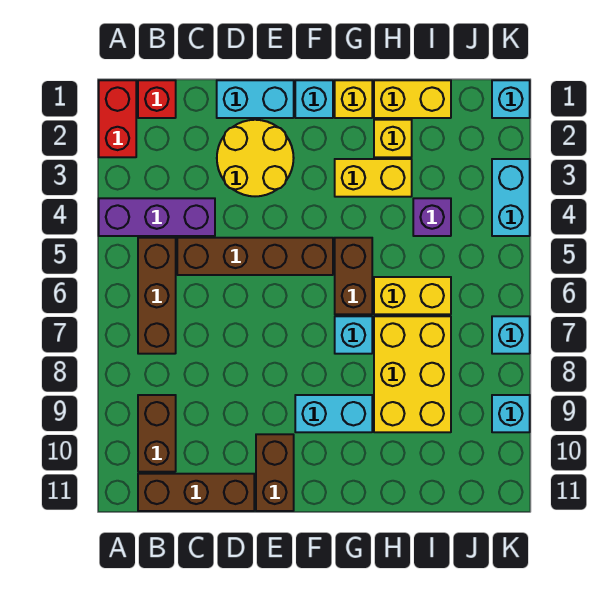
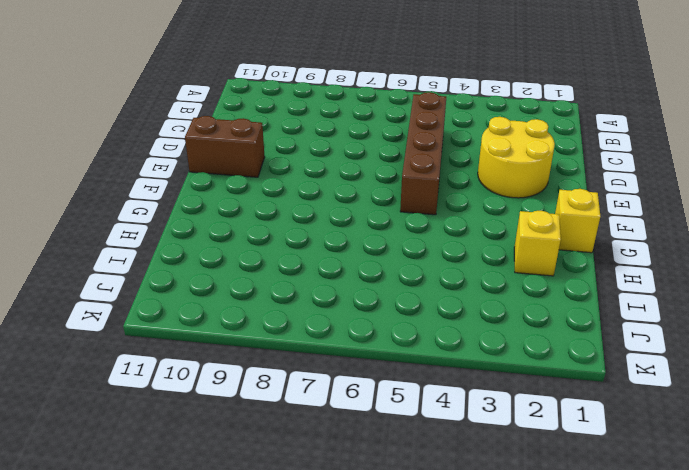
none -> red brick A1:A2 level 1
none -> purple brick A4:C4 level 1
none -> red brick B1 level 1

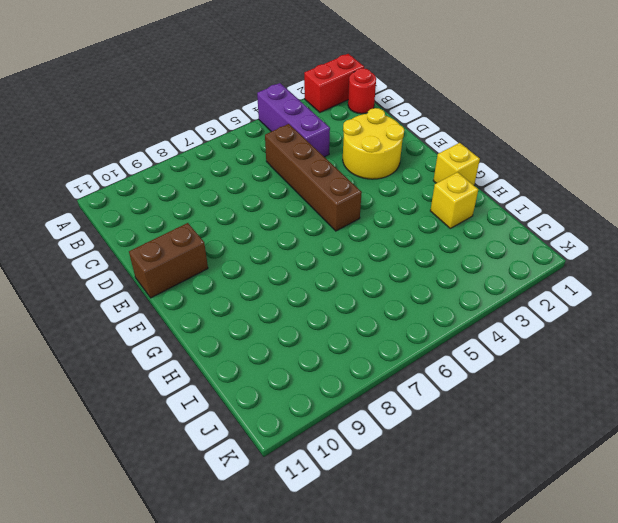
red round brick B1 level 1 -> red brick B1 level 1
none -> brown brick B5:B7 level 1
none -> brown brick B9:B10 level 1
none -> brown brick B11:D11 level 1

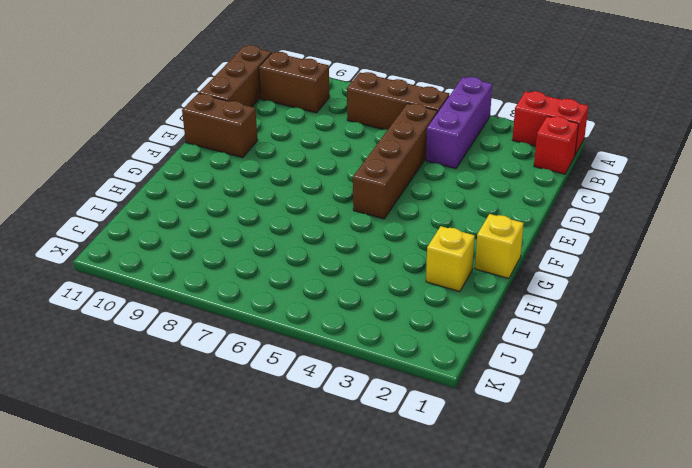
none -> cyan brick D1:E1 level 1
none -> yellow round brick D2:E3 level 1
none -> cyan brick F1 level 1

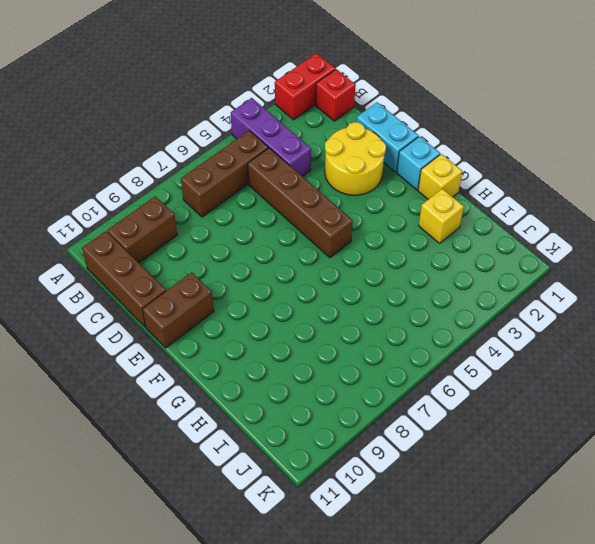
none -> cyan brick F9:G9 level 1
none -> yellow brick G3:H3 level 1
none -> brown brick G5:G6 level 1

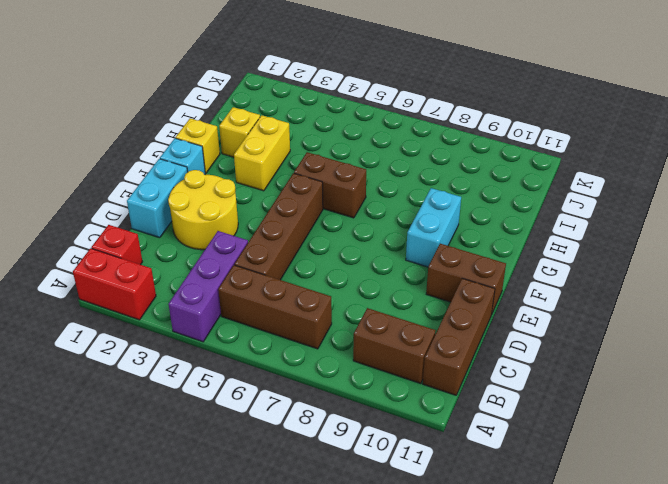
none -> cyan brick G7 level 1
none -> yellow brick H1:I1 level 1
none -> yellow brick H6:I6 level 1

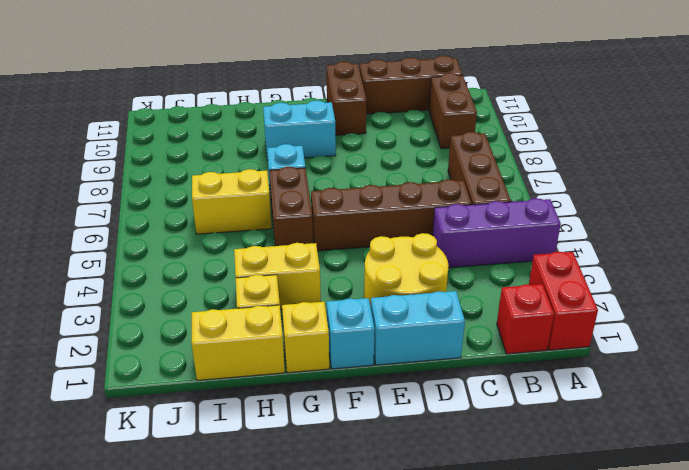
none -> yellow brick H7:I9 level 1
none -> purple brick I4 level 1
none -> cyan brick K1 level 1

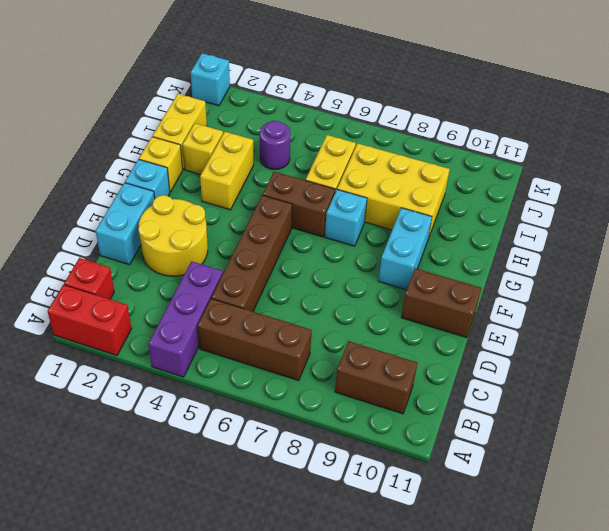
purple round brick I4 level 1 -> purple brick I4 level 1
none -> brown brick B11:D11 level 1
none -> cyan brick K3:K4 level 1
none -> cyan brick K7 level 1

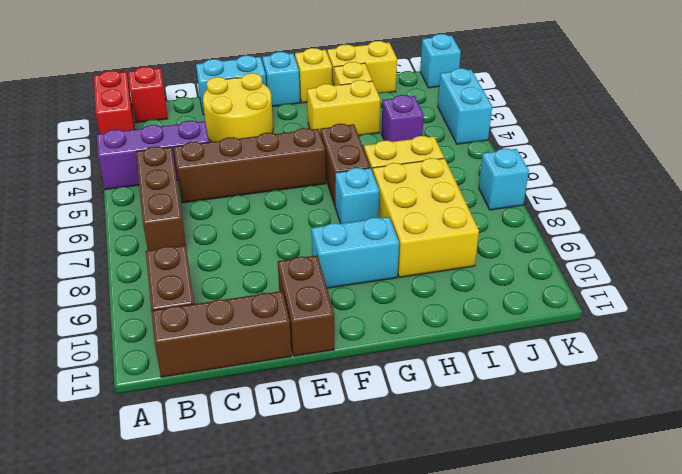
none -> cyan brick K9 level 1

